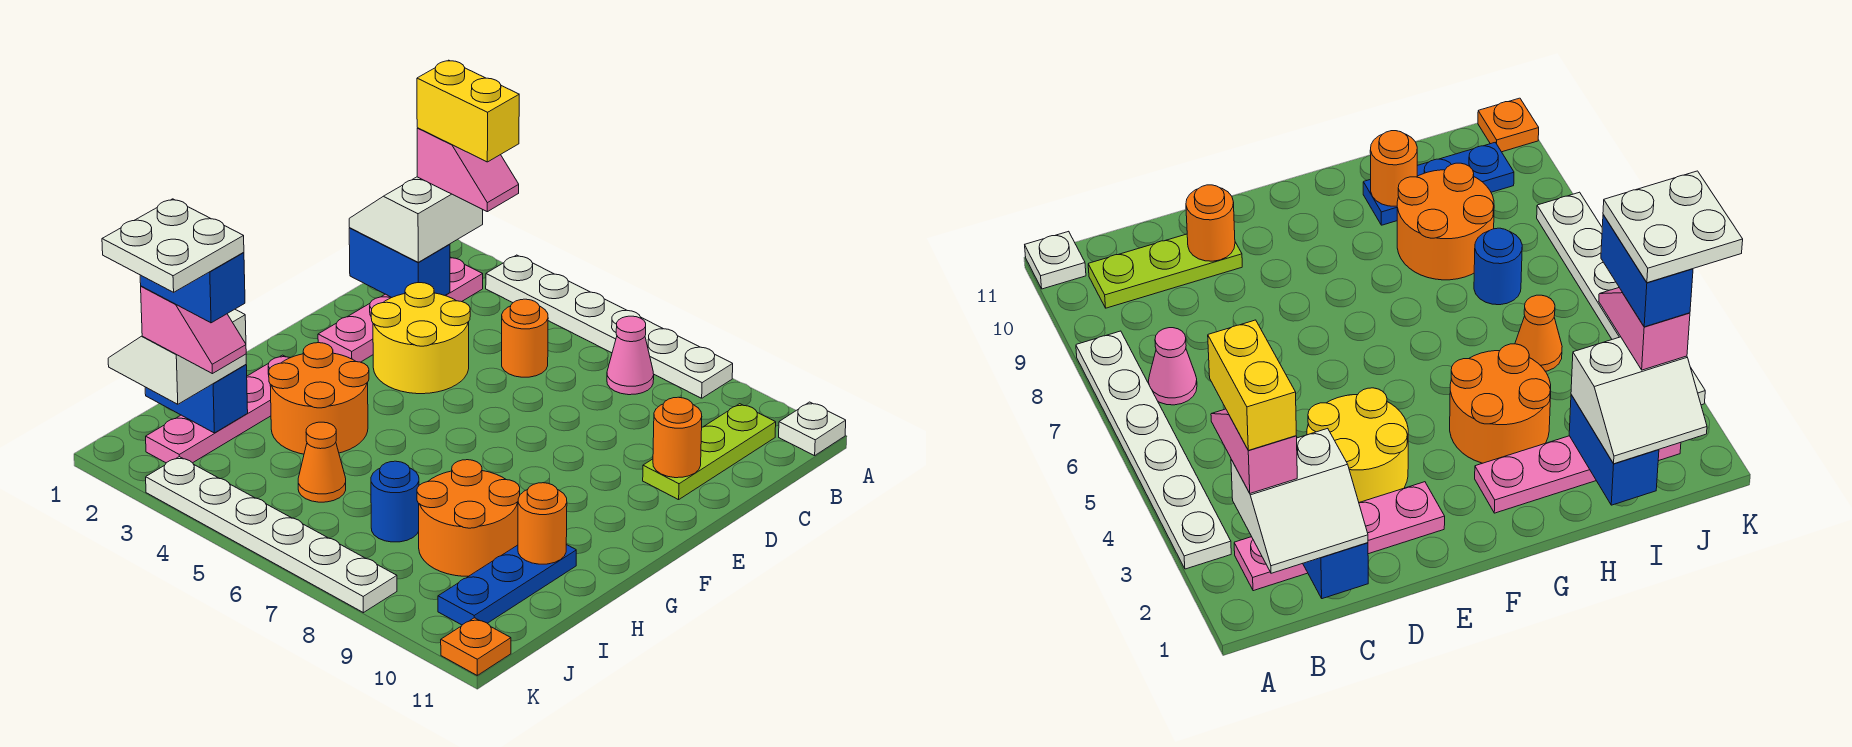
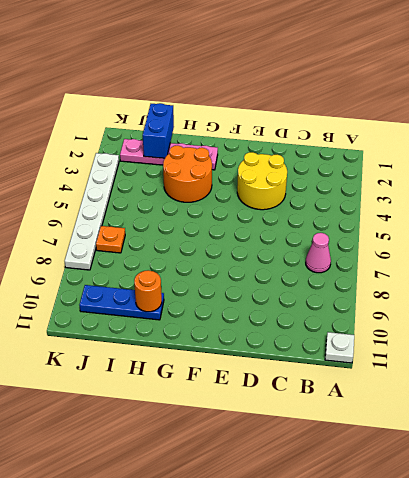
orange plate J7 level 1 -> orange plate K11 level 1
none -> white plate A3:A8 level 1
none -> pink plate B2:E2 level 1
none -> lime plate B10:D10 level 1

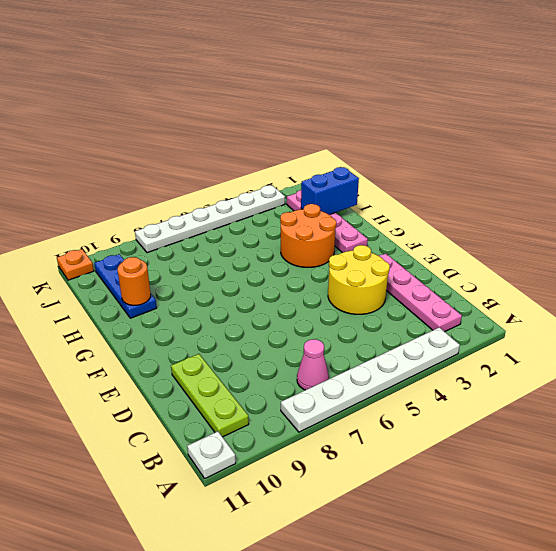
none -> orange round brick C5 level 1
none -> orange round brick H8:I9 level 1
none -> orange cone I5 level 1

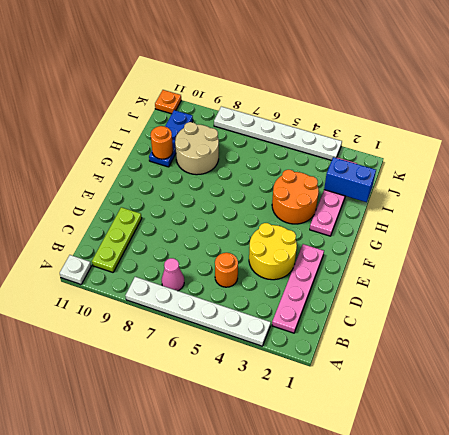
tan round brick H8:I9 level 1 -> orange round brick H8:I9 level 1
none -> orange cone I5 level 1
none -> blue round brick I7 level 1
none -> blue brick C1:C2 level 2

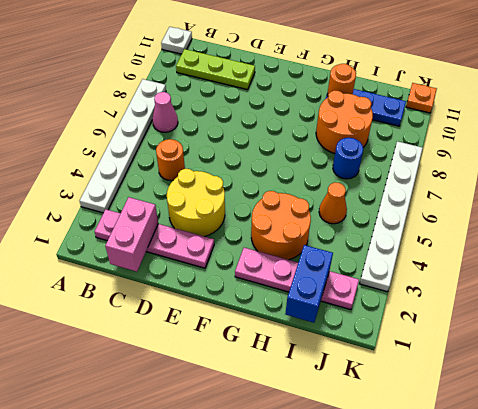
pink brick C1:C2 level 2 -> blue brick C1:C2 level 2
none -> orange round brick D10 level 2
none -> white slope B1:C2 level 3 top 2
none -> white slope I1:J2 level 3 top 2

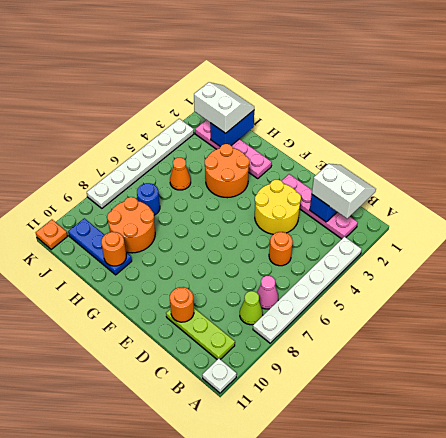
lime cone B8 level 1 -> none
none -> pink slope B2:B3 level 4 top 2
none -> pink slope J2:J3 level 4 top 2
none -> yellow brick B2:B3 level 5

